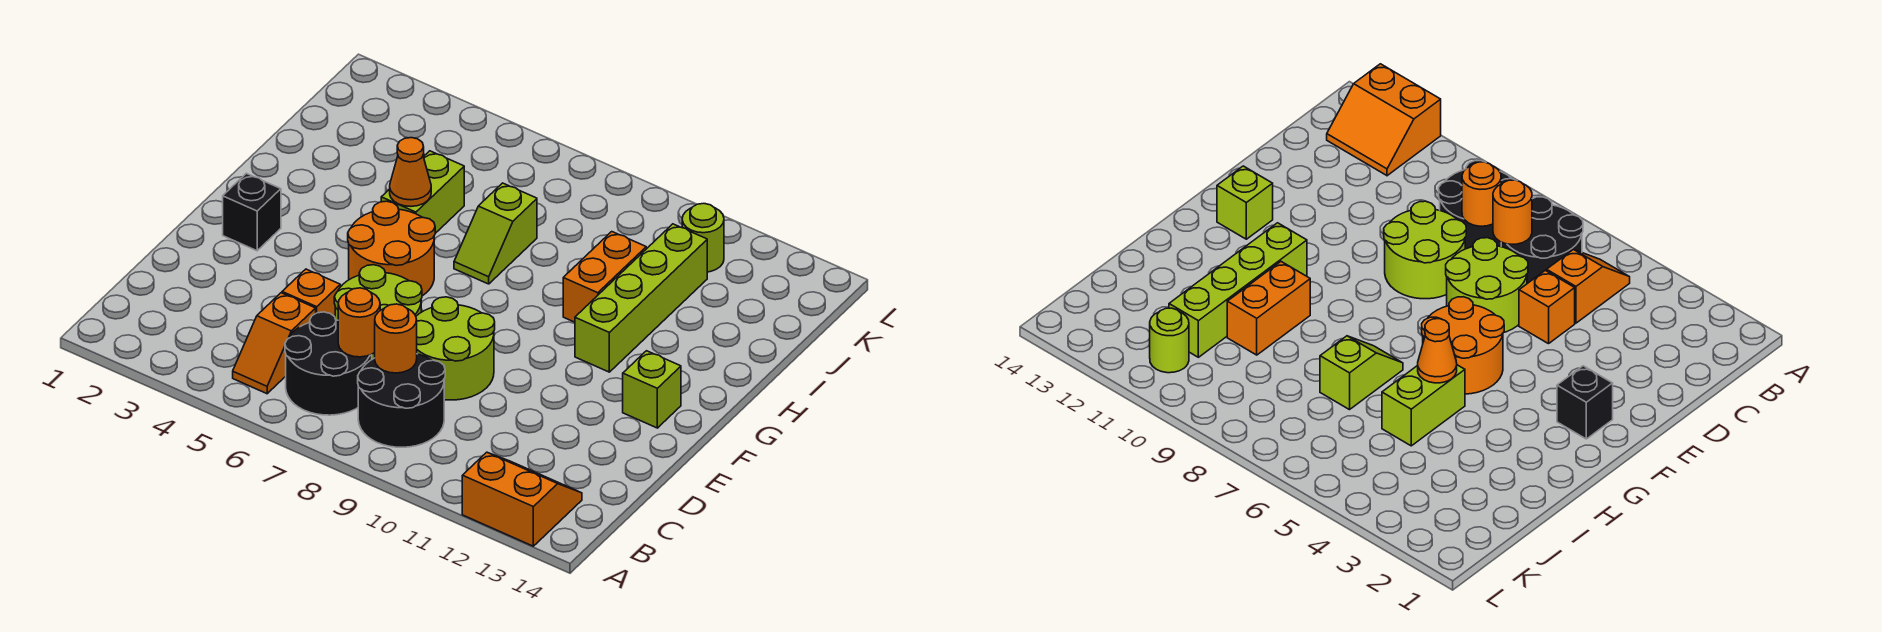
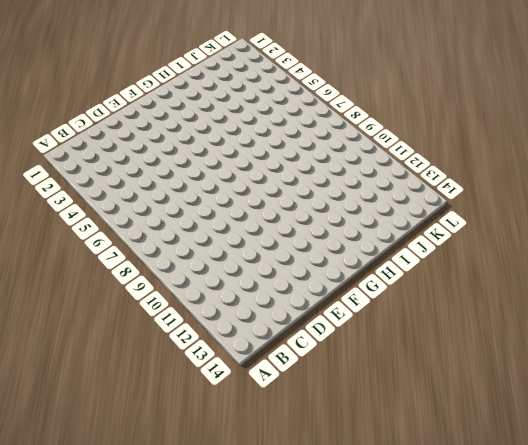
none -> orange slope A12:B13 level 1 top A
none -> orange slope B5:C5 level 1 top C
none -> black round brick B6:C7 level 1

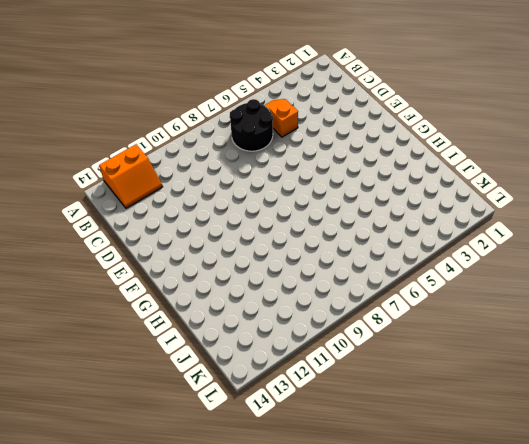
none -> black round brick B8:C9 level 1
none -> orange brick D5 level 1
none -> lime round brick D6:E7 level 1

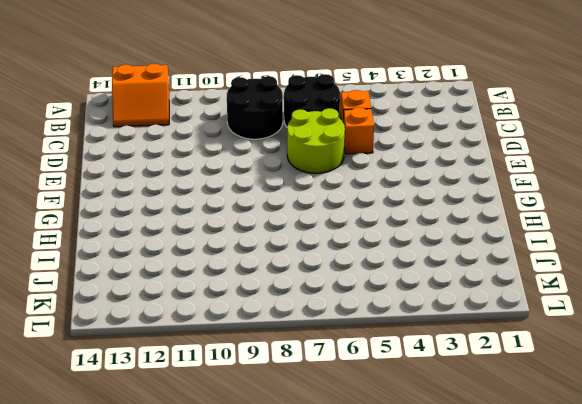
none -> lime round brick D8:E9 level 1
none -> black brick F2 level 1
none -> orange round brick F5:G6 level 1

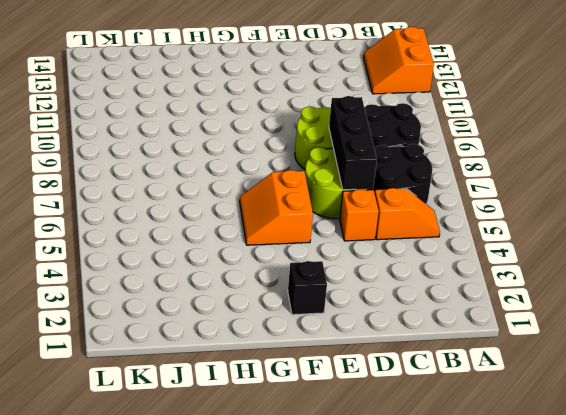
black brick D6:D8 level 2 -> none
orange slope F5:G6 level 1 top F -> orange round brick F5:G6 level 1
none -> lime brick F13 level 1
none -> lime brick G11:J11 level 1
none -> lime brick H5:I5 level 1

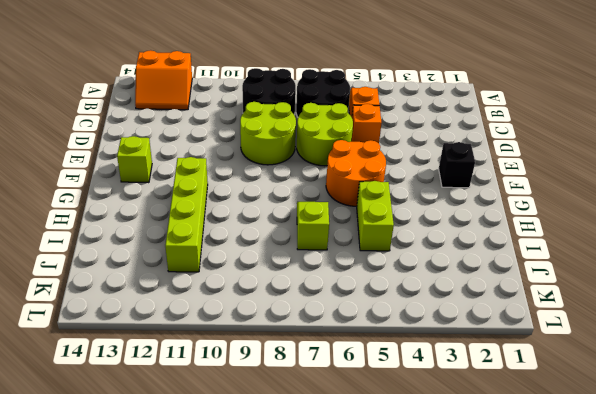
none -> orange brick H10:I10 level 1
none -> lime round brick K11 level 1
none -> orange round brick C7 level 2

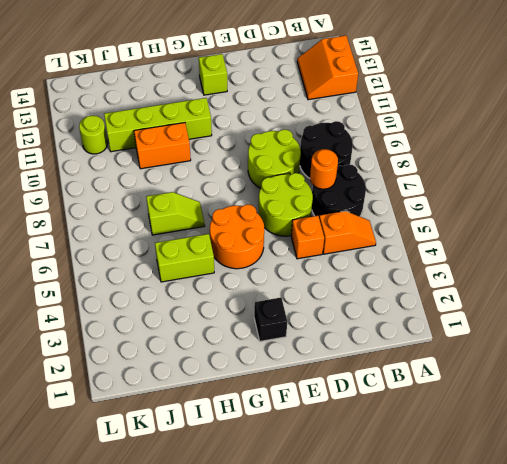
none -> orange round brick C8 level 2
none -> orange cone H5 level 2

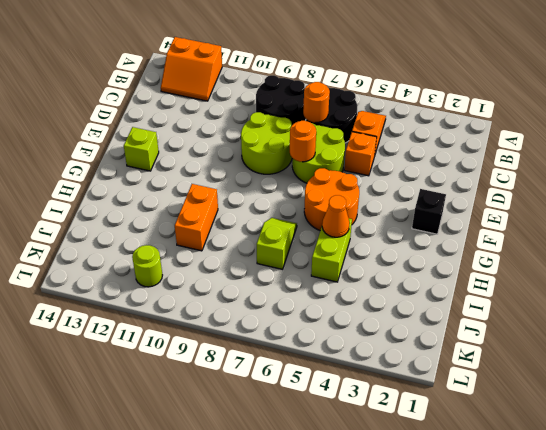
orange round brick E7 level 2 -> orange round brick C8 level 2
none -> lime brick G11:J11 level 1

